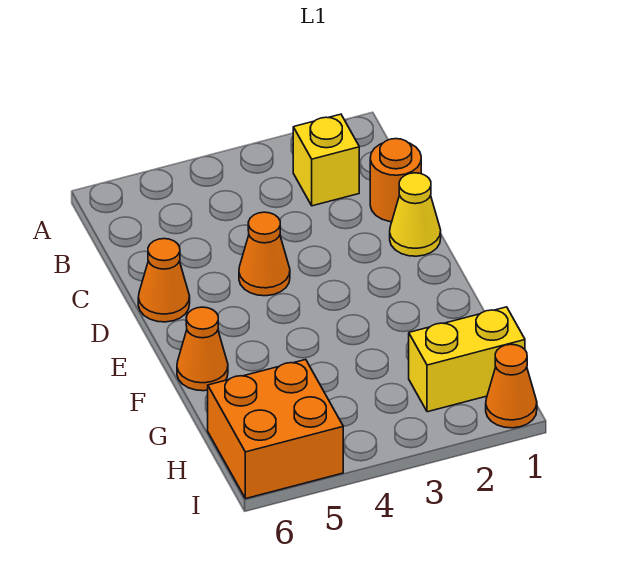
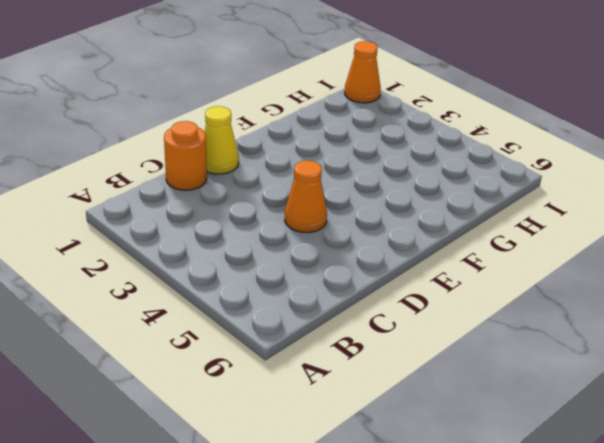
none -> yellow brick B2 level 1
none -> orange cone D6 level 1

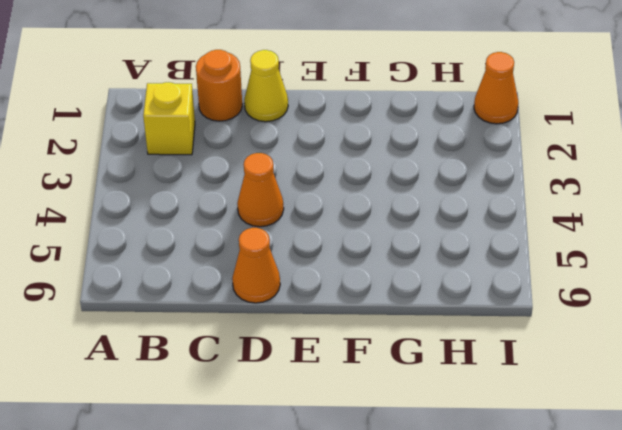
none -> orange cone F6 level 1
none -> yellow brick H1:H2 level 1

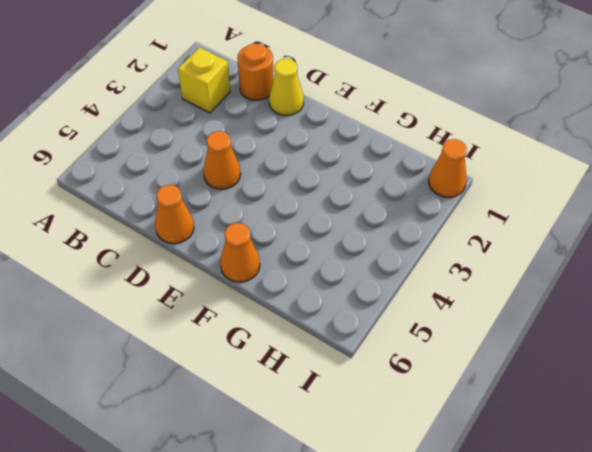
none -> yellow brick H1:H2 level 1
none -> orange brick H5:I6 level 1

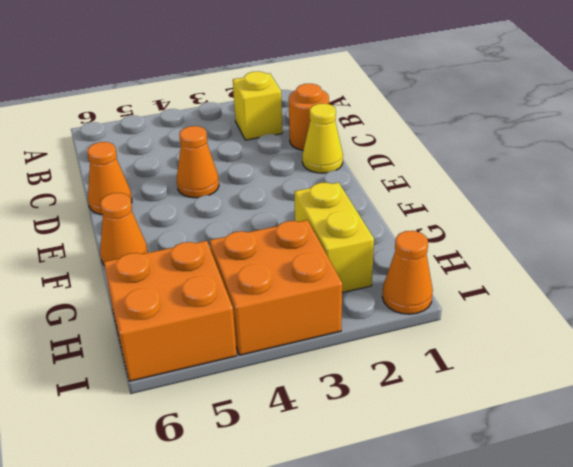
yellow brick G2:H2 level 1 -> yellow brick H1:H2 level 1
orange brick H3:I4 level 1 -> none

